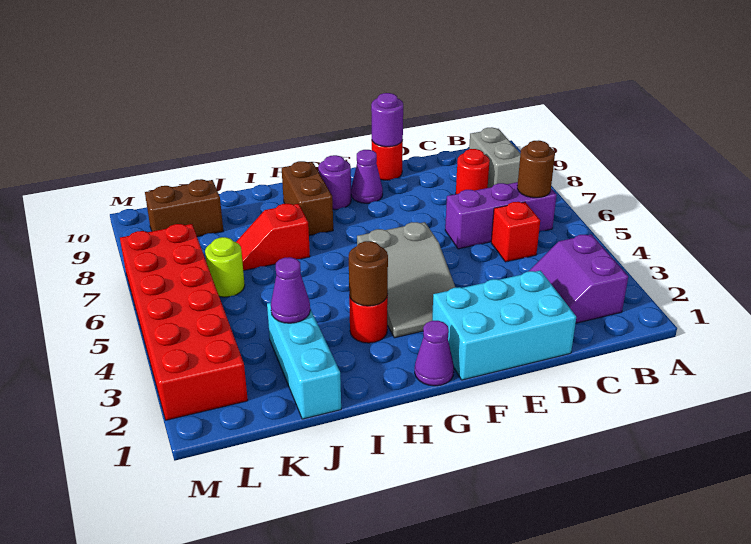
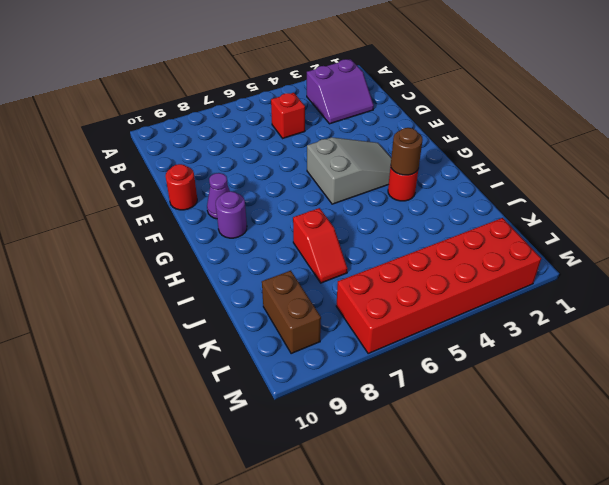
none -> purple brick B6:D6 level 1
none -> grey brick B8:B9 level 1
none -> red round brick C8 level 1

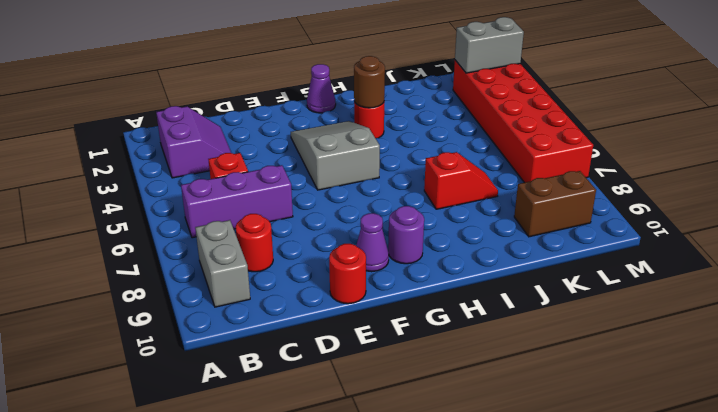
grey brick L2:M2 level 2 -> none
none -> cyan brick D1:F2 level 1
none -> brown brick H8:H9 level 1
none -> cyan brick J1:J3 level 1

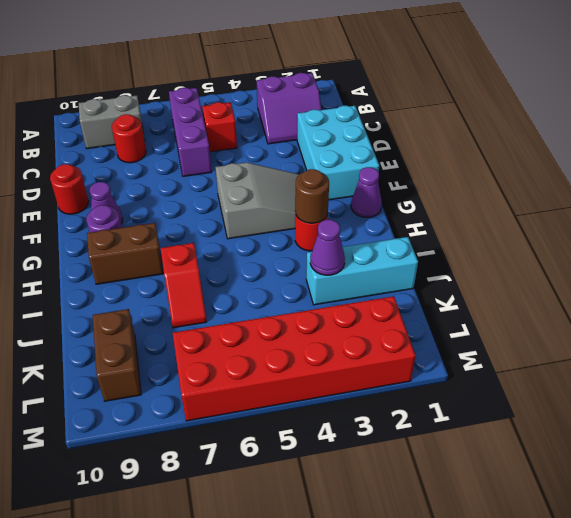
none -> lime round brick K6 level 1
none -> brown round brick B6 level 2
none -> purple round brick E10 level 2

